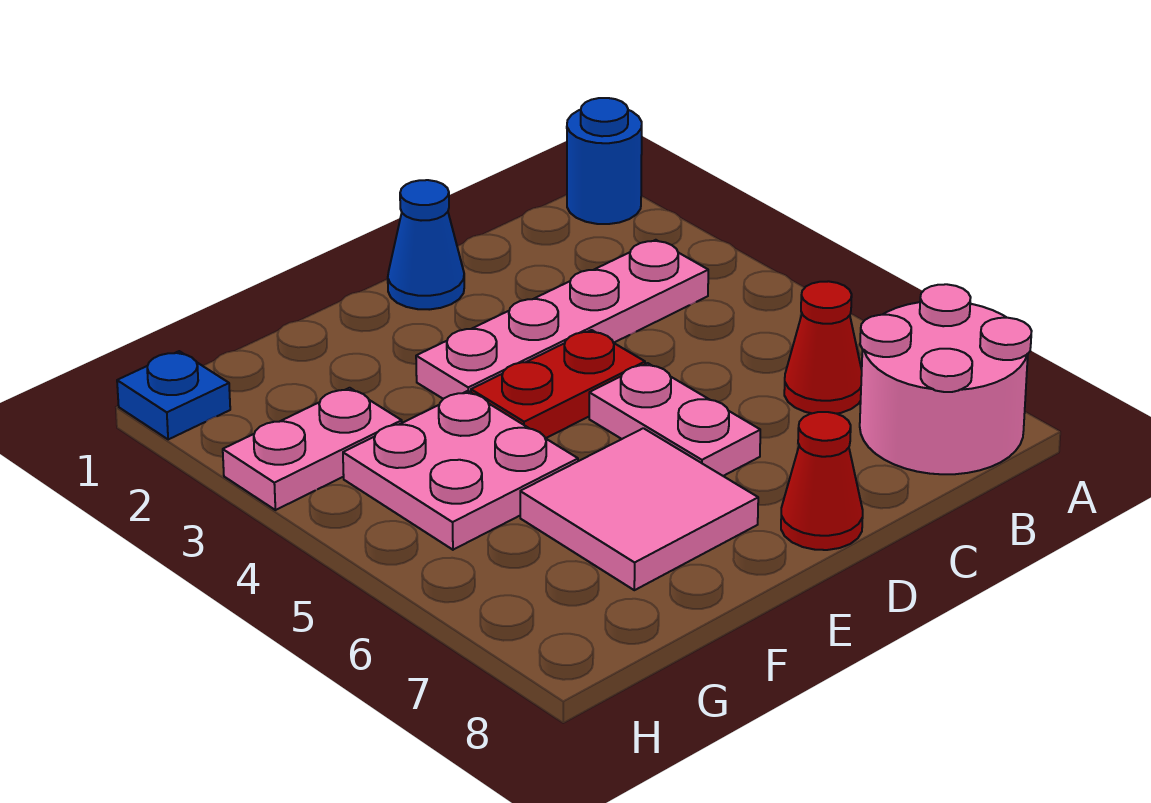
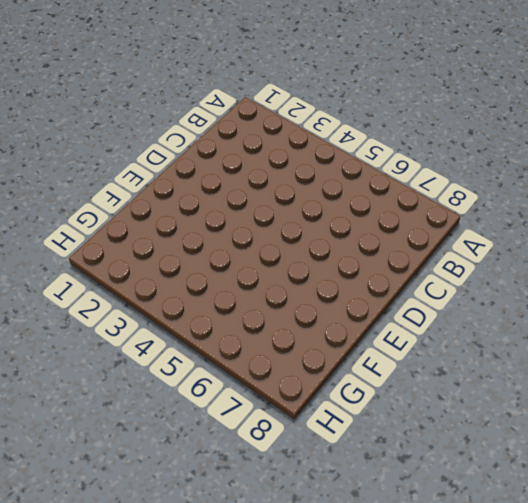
none -> blue round brick A1 level 1
none -> pink round brick A7:B8 level 1
none -> pink plate B3:E3 level 1

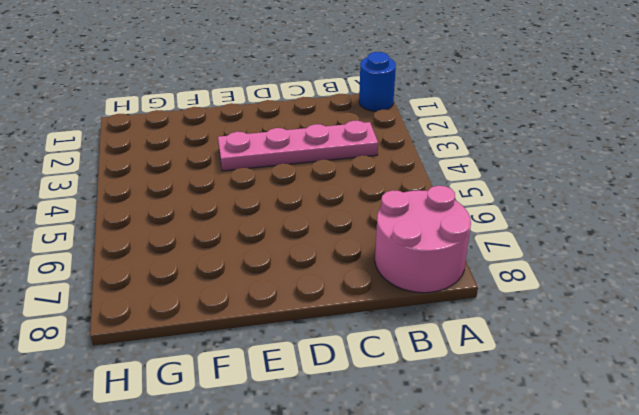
none -> red cone B6 level 1
none -> blue cone D1 level 1
none -> red plate D4:E4 level 1

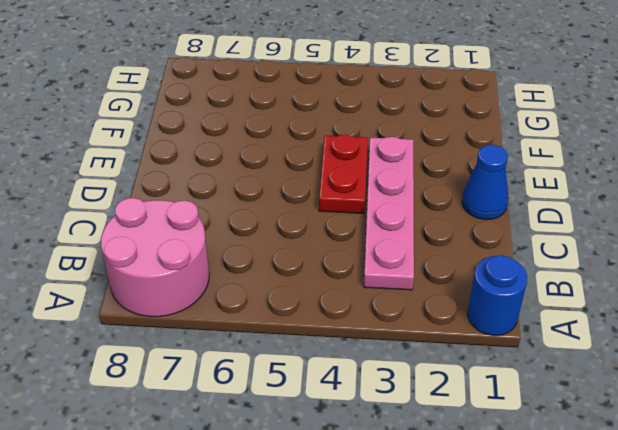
none -> red cone B6 level 1
none -> pink plate D5:D6 level 1
none -> red cone D8 level 1

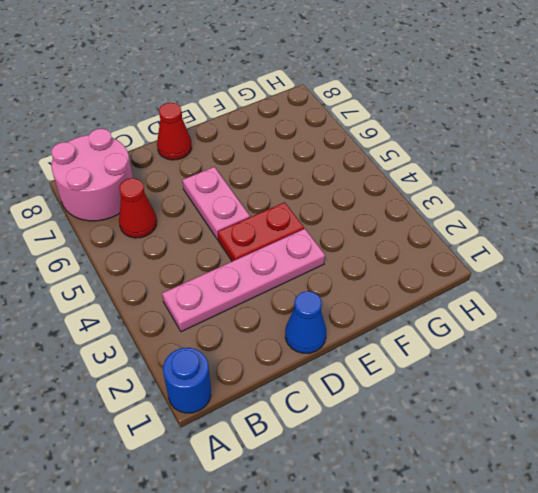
none -> pink tile E6:F7 level 1
none -> pink plate F4:G5 level 1
none -> pink plate G3:H3 level 1

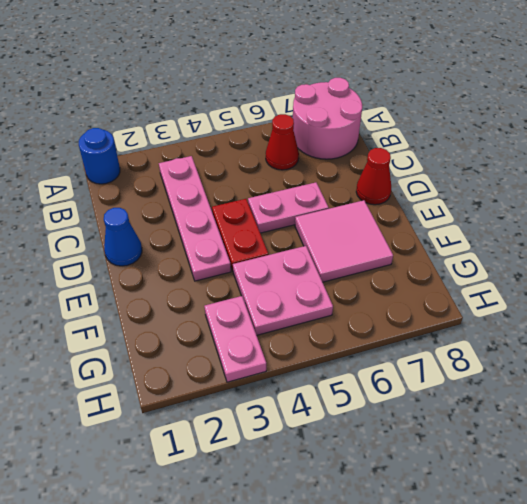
none -> blue plate H1 level 1

